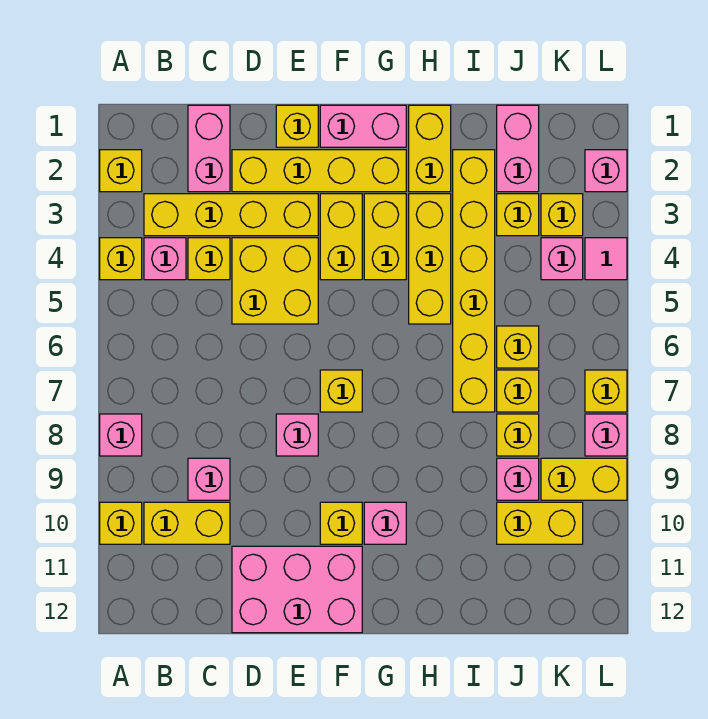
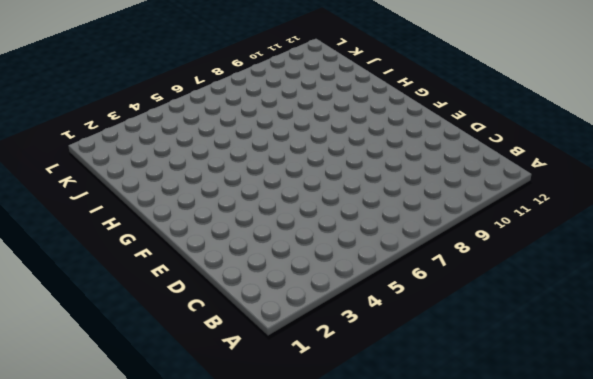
none -> yellow brick A2 level 1
none -> yellow brick A4 level 1
none -> pink brick A8 level 1
none -> yellow brick A10 level 1

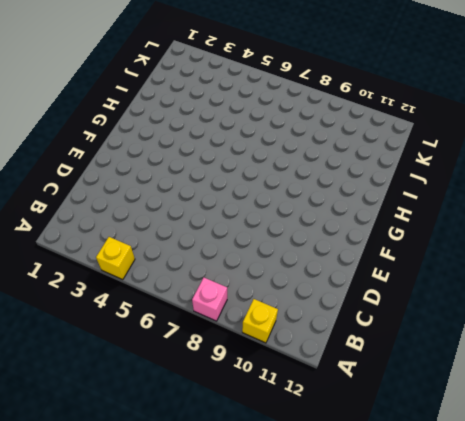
none -> yellow brick A2 level 1
none -> yellow brick B3:E3 level 1
none -> pink brick B4 level 1
none -> yellow brick B10:C10 level 1

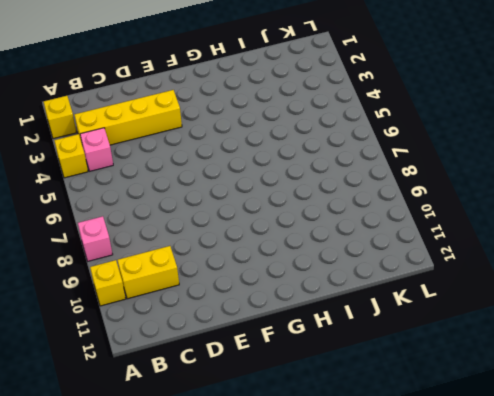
none -> pink brick C1:C2 level 1
none -> yellow brick C4 level 1
none -> pink brick C9 level 1
none -> yellow brick D2:G2 level 1

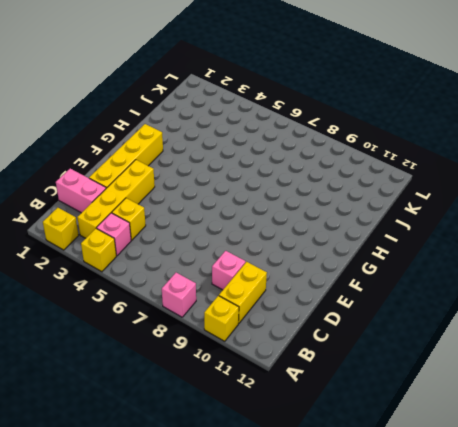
none -> yellow brick D4:E5 level 1
none -> pink brick D11:F12 level 1
none -> yellow brick E1 level 1
none -> pink brick E8 level 1

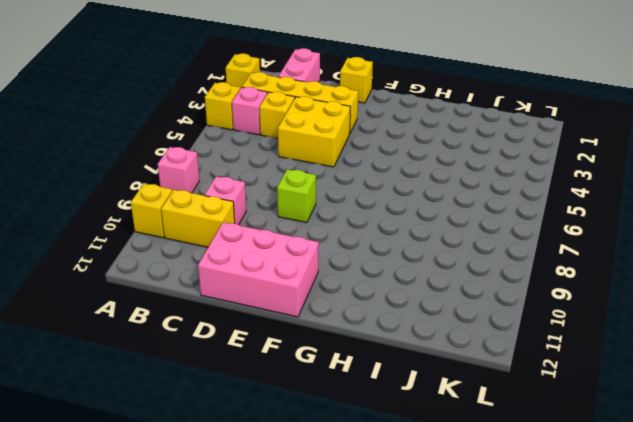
lime brick E8 level 1 -> pink brick E8 level 1
none -> yellow brick D2:G2 level 1
none -> pink brick F1:G1 level 1
none -> yellow brick F3:F4 level 1
none -> yellow brick F7 level 1

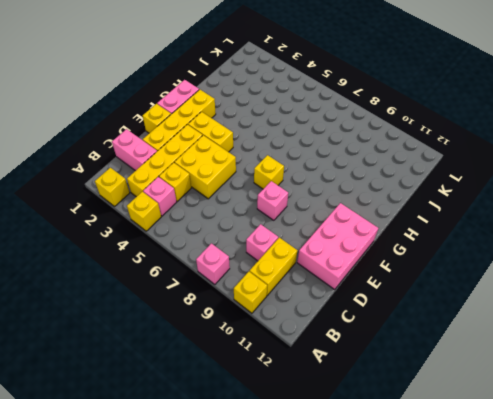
none -> yellow brick F10 level 1
none -> yellow brick G3:G4 level 1
none -> pink brick G10 level 1
none -> yellow brick H1:H2 level 1

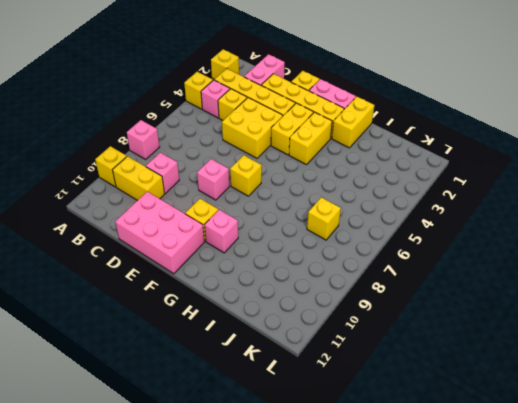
none -> yellow brick H3:H5 level 1
none -> yellow brick I2:I7 level 1
none -> pink brick J1:J2 level 1
none -> yellow brick J3 level 1

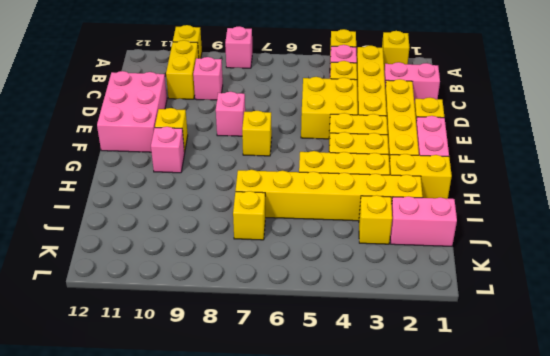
none -> yellow brick J6 level 1
none -> yellow brick J8 level 1
none -> pink brick J9 level 1
none -> yellow brick J10:K10 level 1

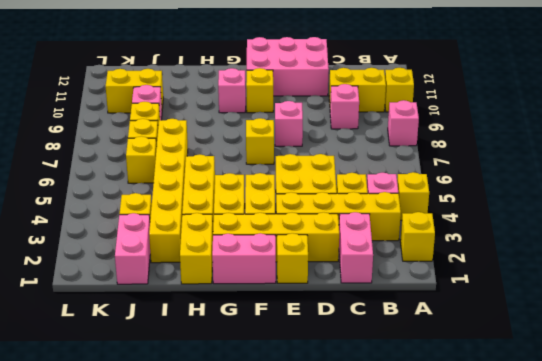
none -> yellow brick K3 level 1
none -> pink brick K4 level 1
none -> yellow brick K9:L9 level 1
none -> pink brick L2 level 1

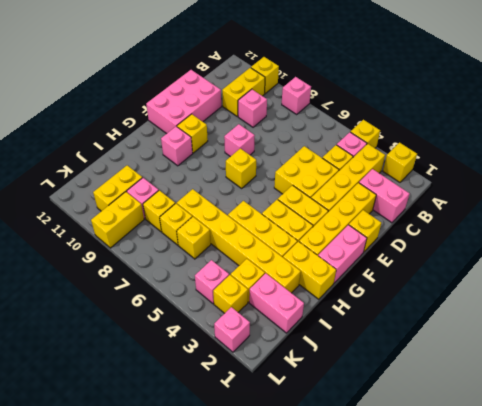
none -> pink tile L4 level 1
none -> yellow brick L7 level 1
none -> pink brick L8 level 1

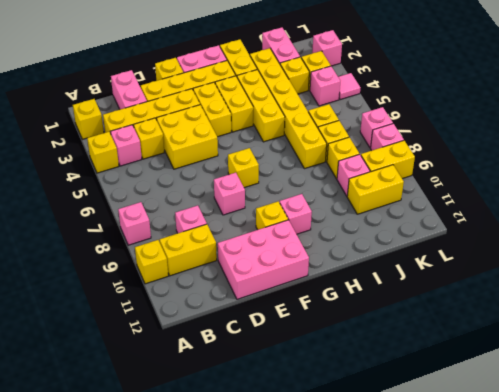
pink brick L7 level 1 -> yellow brick L7 level 1

